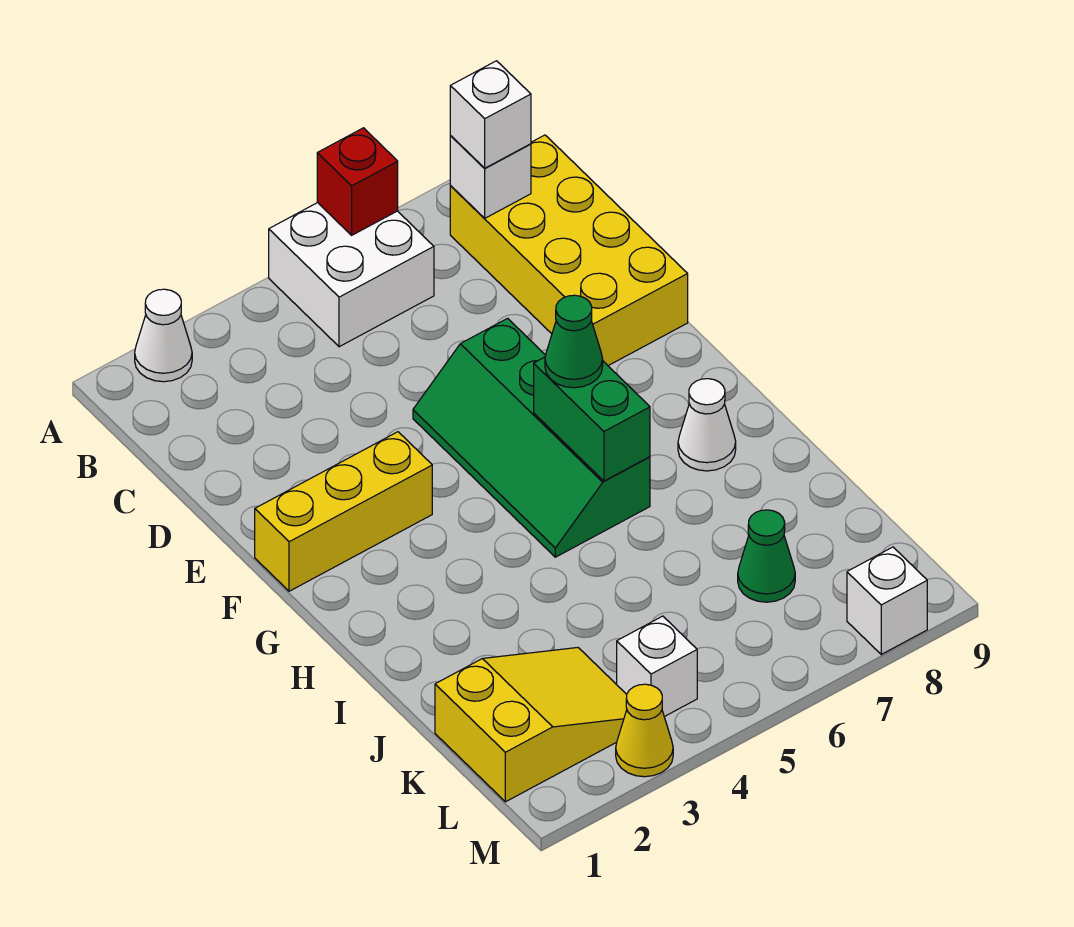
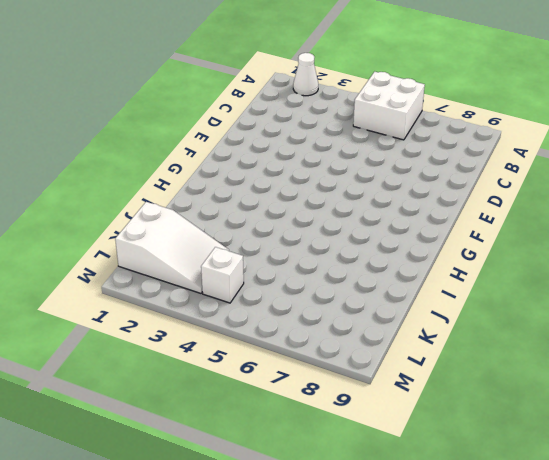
white slope K1:L3 level 1 top 1 -> yellow slope K1:L3 level 1 top 1
none -> yellow brick B8:E9 level 1
none -> green slope E5:H6 level 1 top 6
none -> yellow brick F1:F3 level 1

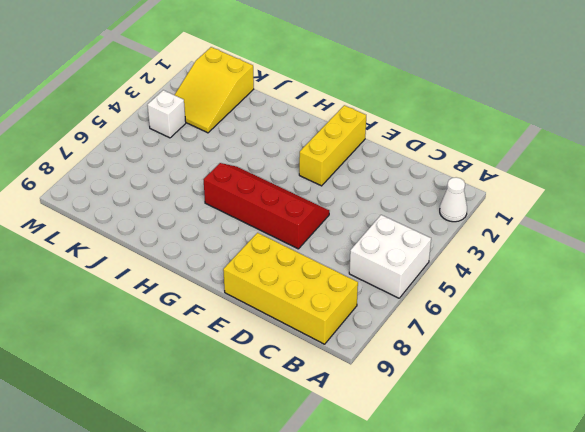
red slope E5:H6 level 1 top 6 -> green slope E5:H6 level 1 top 6
none -> white cone H8 level 1
none -> green cone K7 level 1
none -> yellow cone M3 level 1

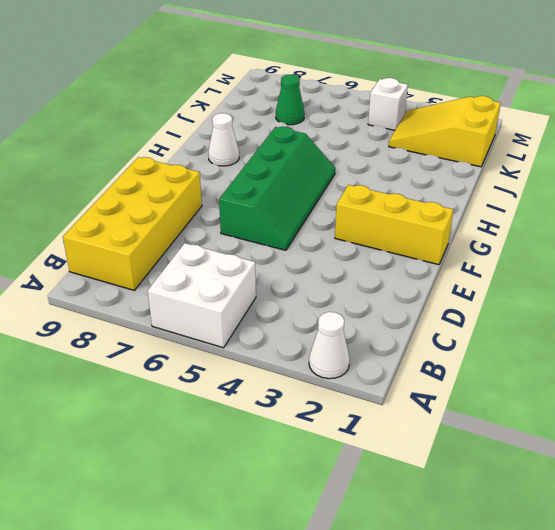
none -> yellow cone M3 level 1
none -> white brick M8 level 1
none -> red brick A6 level 2

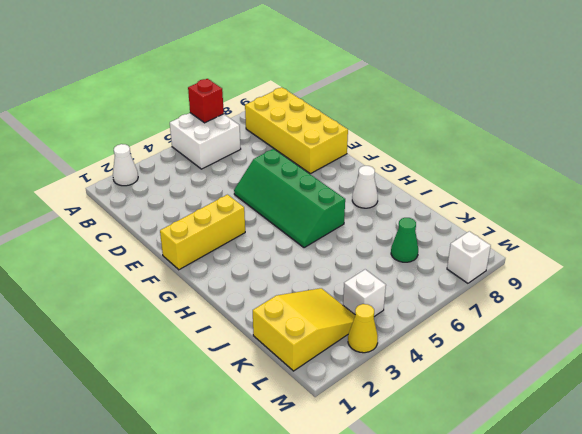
none -> white brick B8 level 2
none -> green brick G6:H6 level 2
none -> white brick B8 level 3

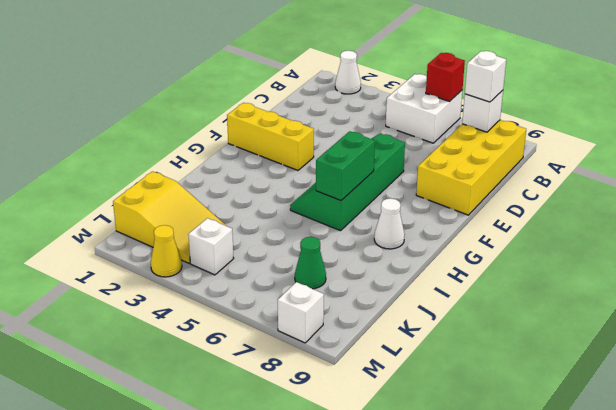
none -> green cone G6 level 3

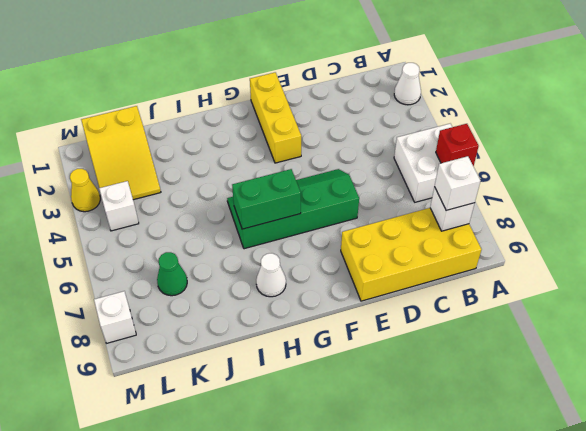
none -> green cone G6 level 3

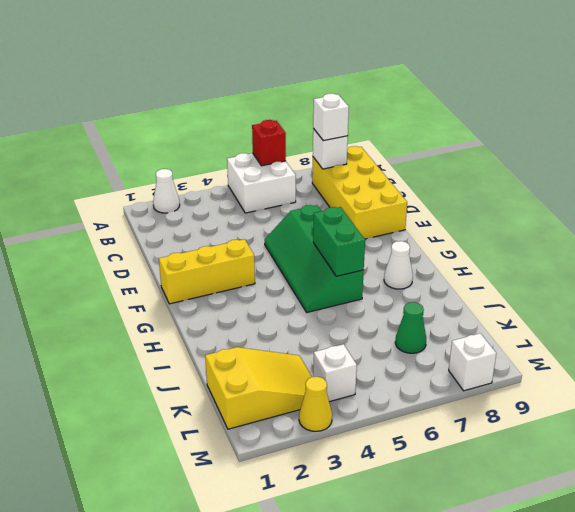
none -> green cone G6 level 3

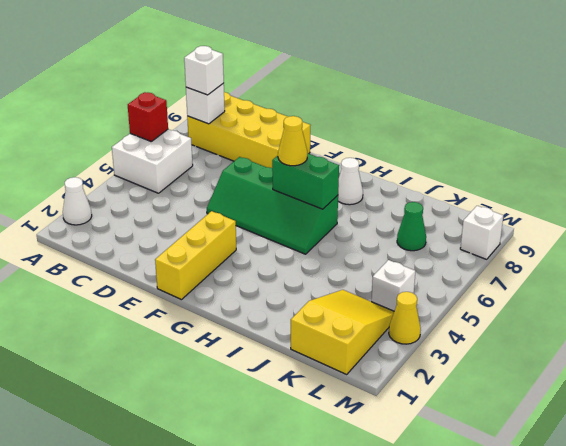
yellow cone G6 level 3 -> green cone G6 level 3

